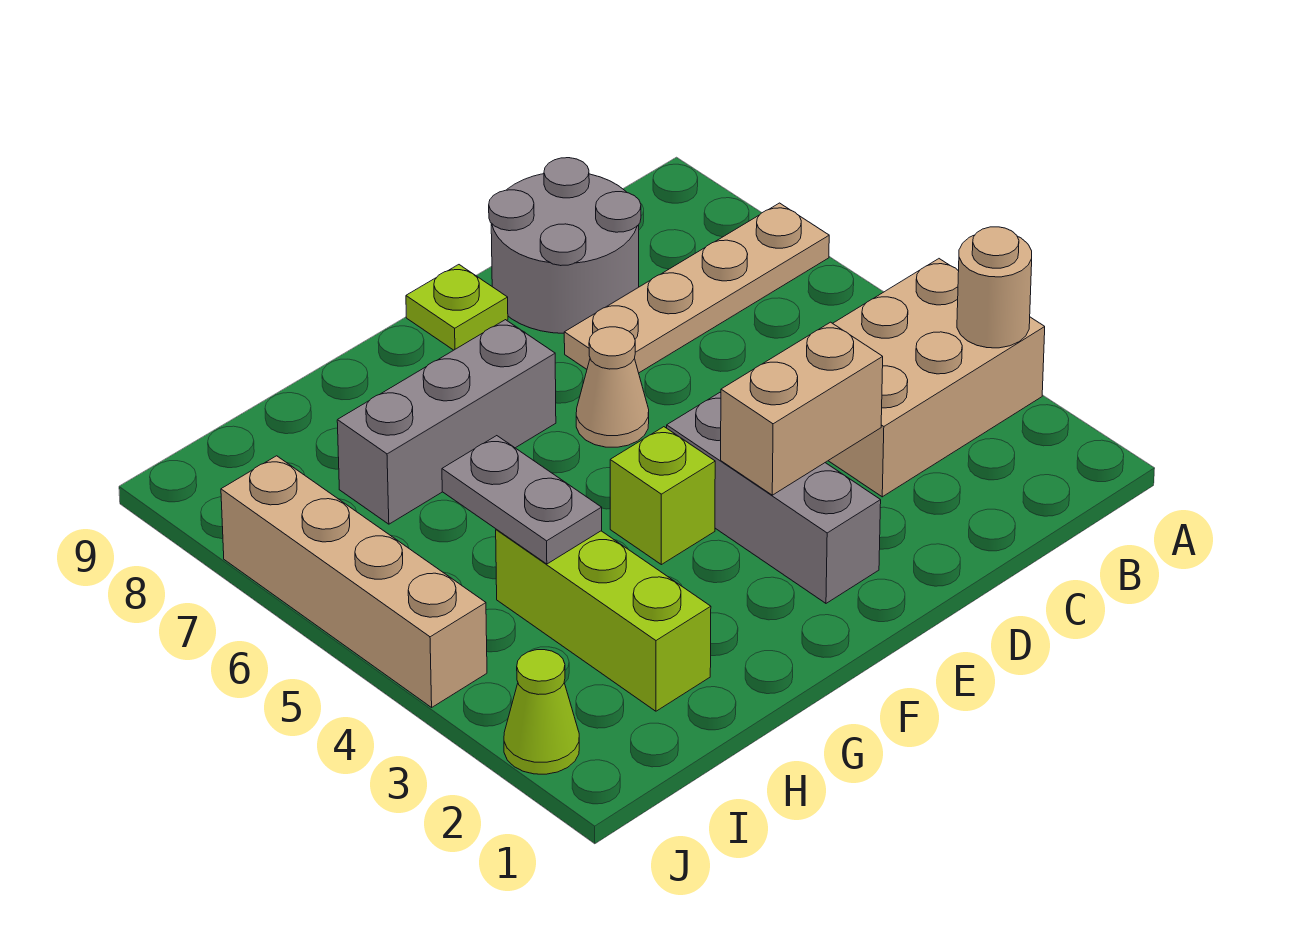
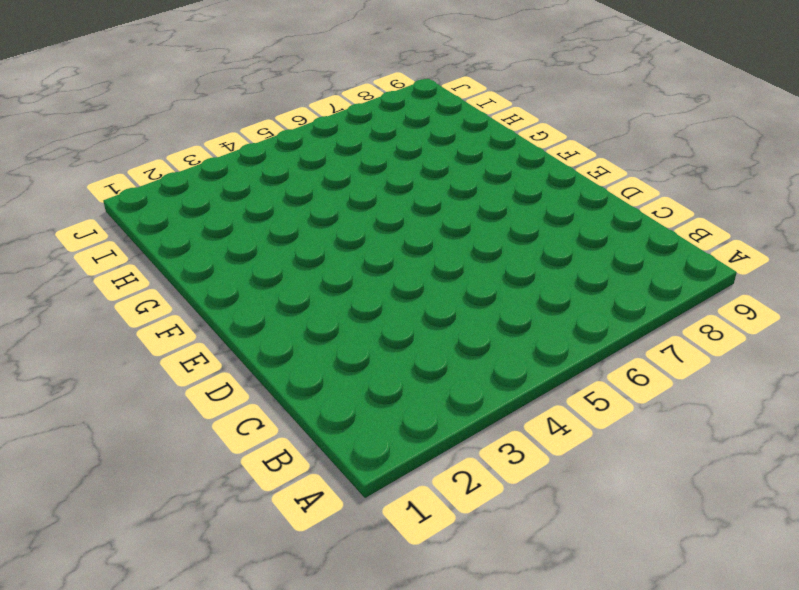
none -> tan brick A3:C4 level 1
none -> tan plate A7:D7 level 1
none -> grey round brick C8:D9 level 1

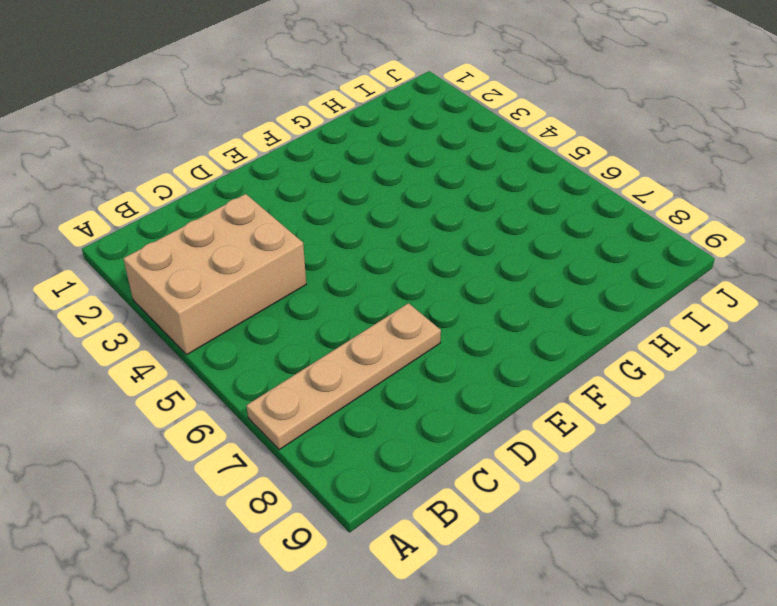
none -> grey round brick C8:D9 level 1
none -> grey brick E2:E4 level 1
none -> tan cone E6 level 1

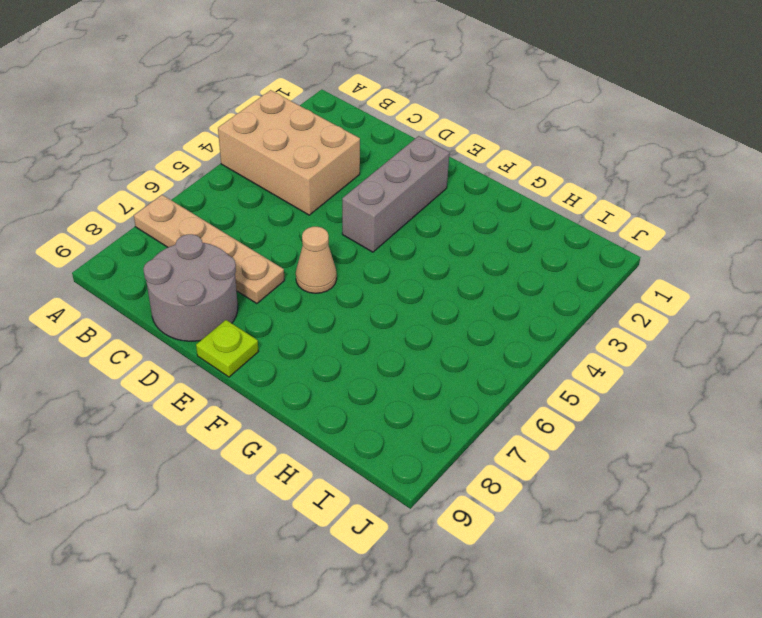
none -> lime brick F4 level 1
none -> grey brick F7:H7 level 1
none -> lime brick H2:H4 level 1

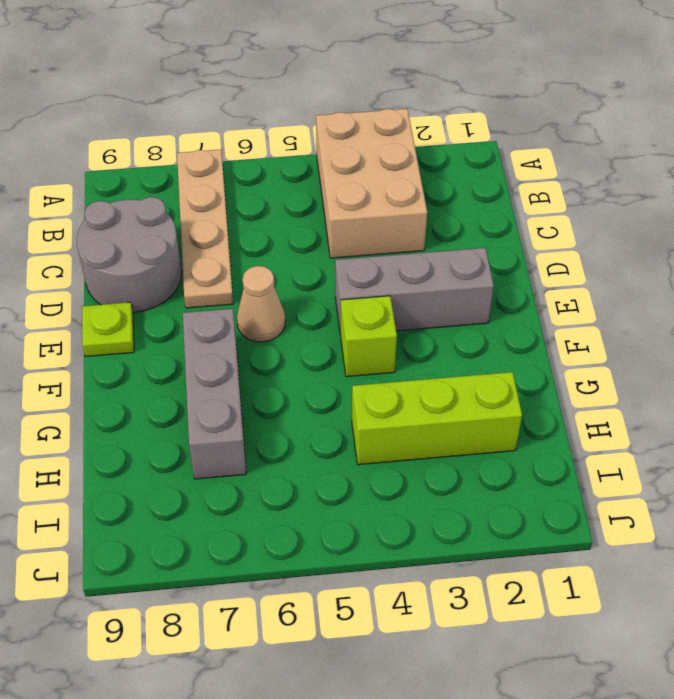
none -> lime cone J2 level 1
none -> tan brick J4:J7 level 1
none -> tan round brick A3 level 2

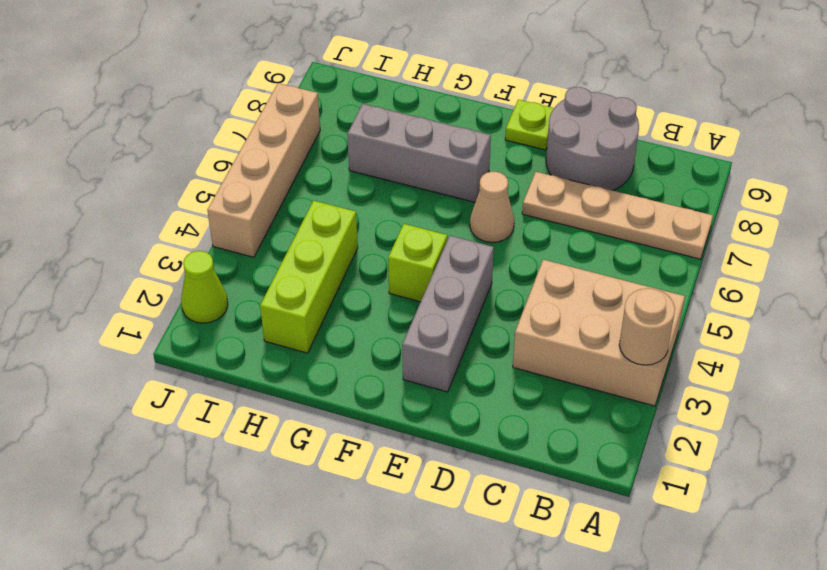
none -> tan brick D3:E3 level 2
none -> grey plate H4:H5 level 2

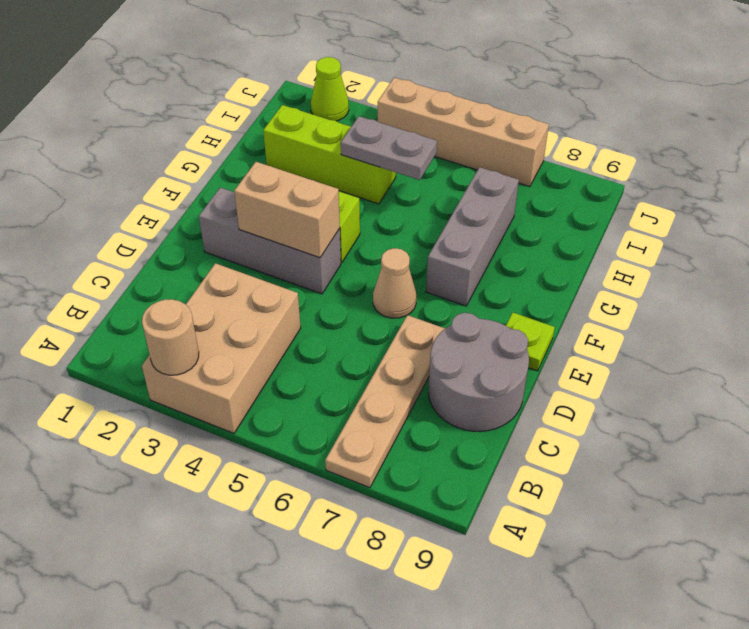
tan brick E3:E4 level 2 -> tan brick D3:E3 level 2

